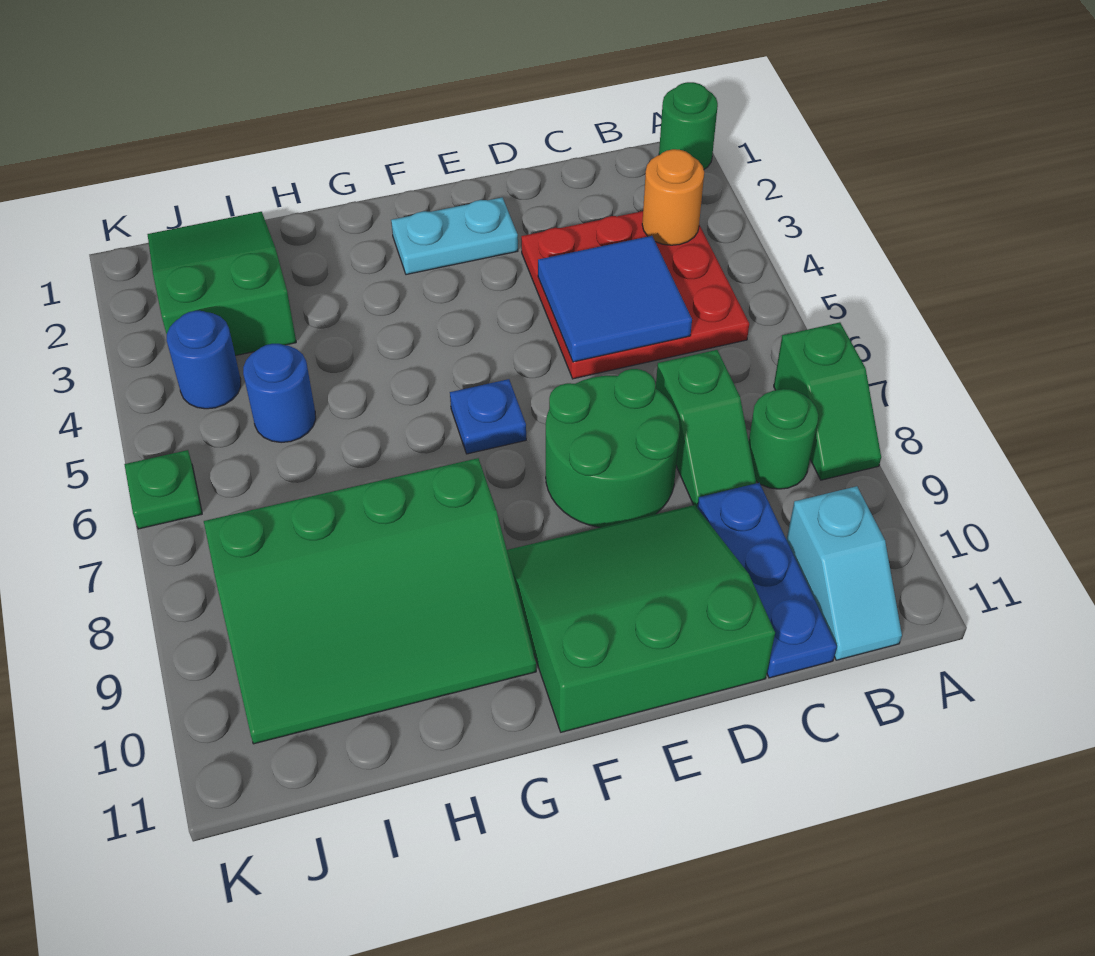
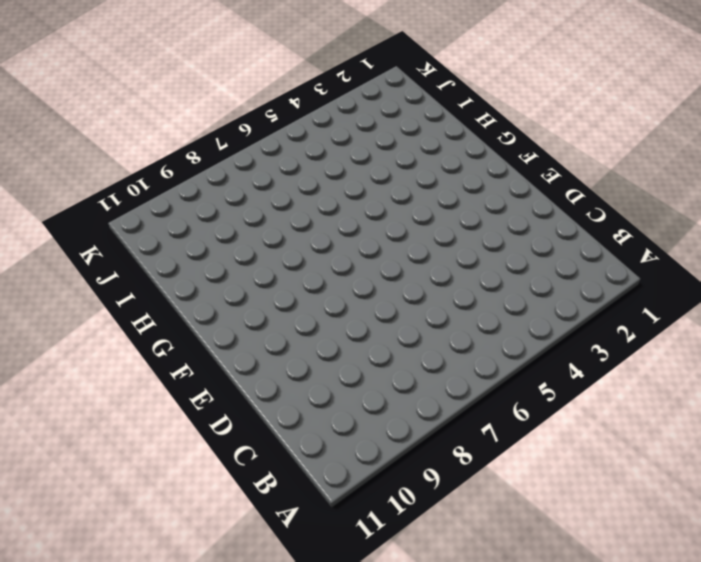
none -> green round brick A1 level 1
none -> green slope A7:A8 level 1 top 7
none -> red plate B3:D5 level 1

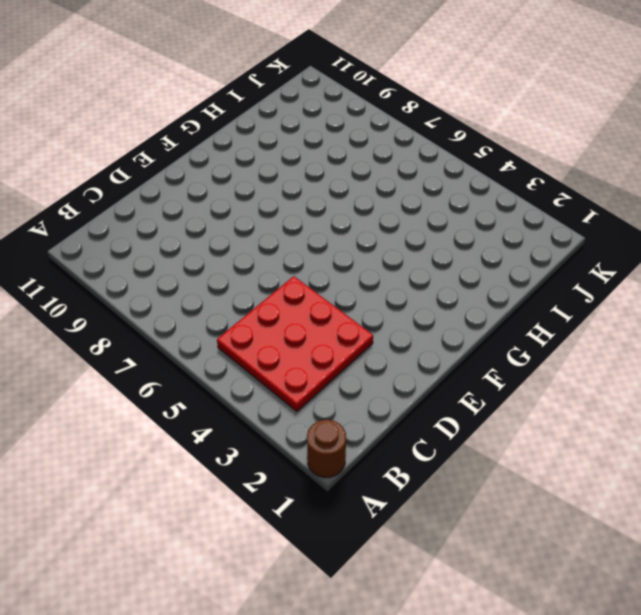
brown round brick A1 level 1 -> green round brick A1 level 1
none -> green slope A7:A8 level 1 top 7
none -> green round brick B8 level 1
none -> cyan slope B10:B11 level 1 top 10

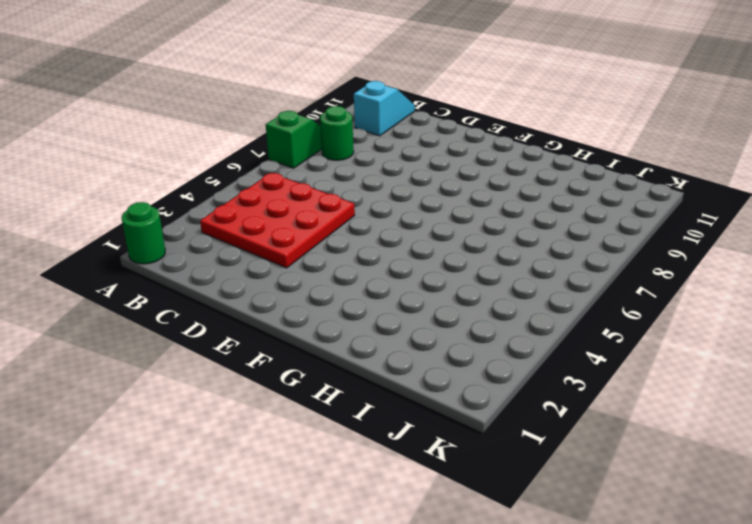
none -> green slope C7:C8 level 1 top 7
none -> blue plate C9:C11 level 1
none -> green round brick D7:E8 level 1

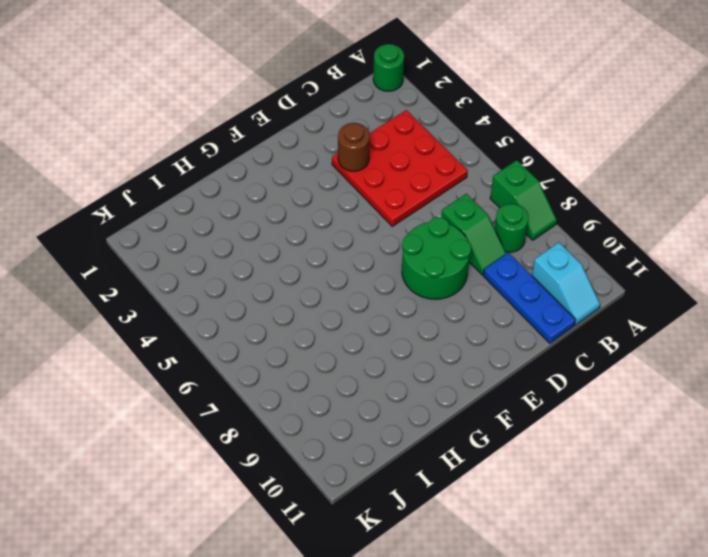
brown round brick D3 level 2 -> none
none -> green slope D9:F11 level 1 top 11
none -> cyan plate E2:F2 level 1
none -> blue plate F6 level 1

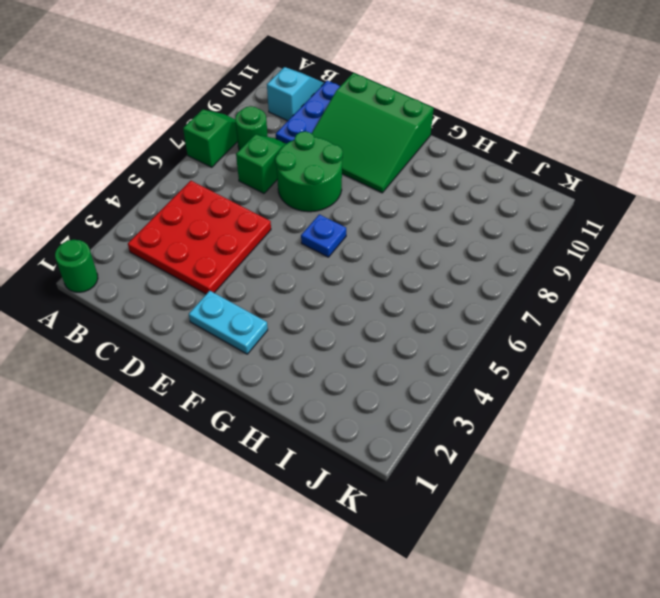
none -> green slope G8:J10 level 1 top 8
none -> green slope I1:J3 level 1 top 3
none -> blue round brick I5 level 1

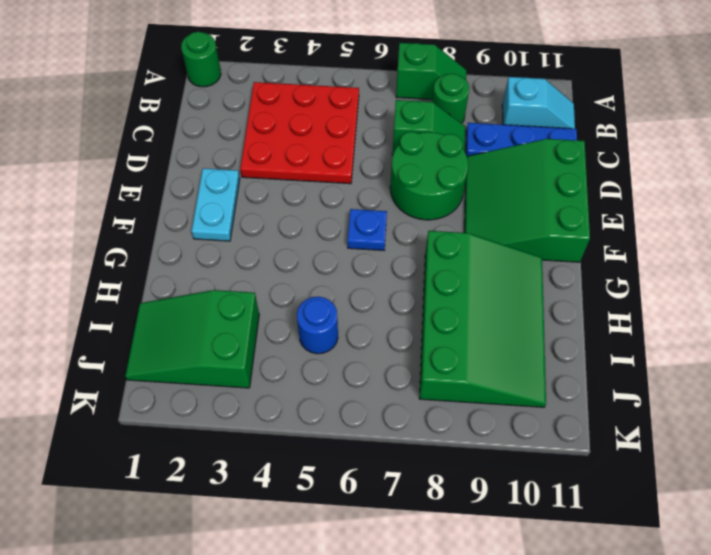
none -> blue round brick J4 level 1
none -> green plate K6 level 1
none -> orange round brick B3 level 2

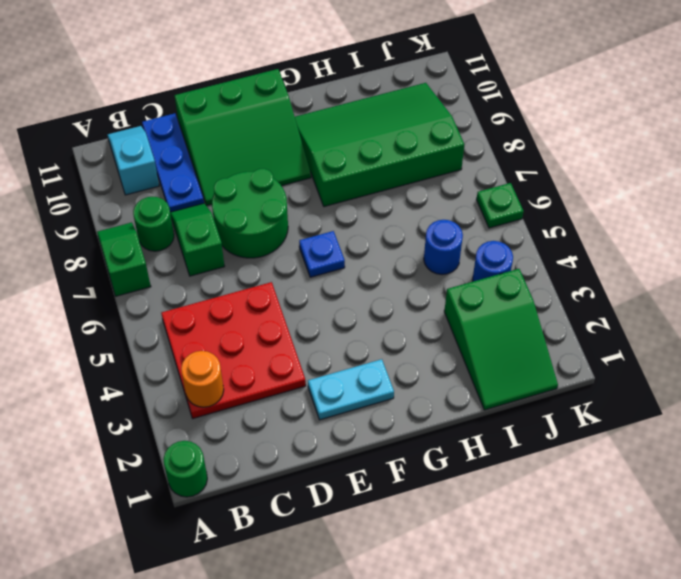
none -> blue tile C4:D5 level 2

